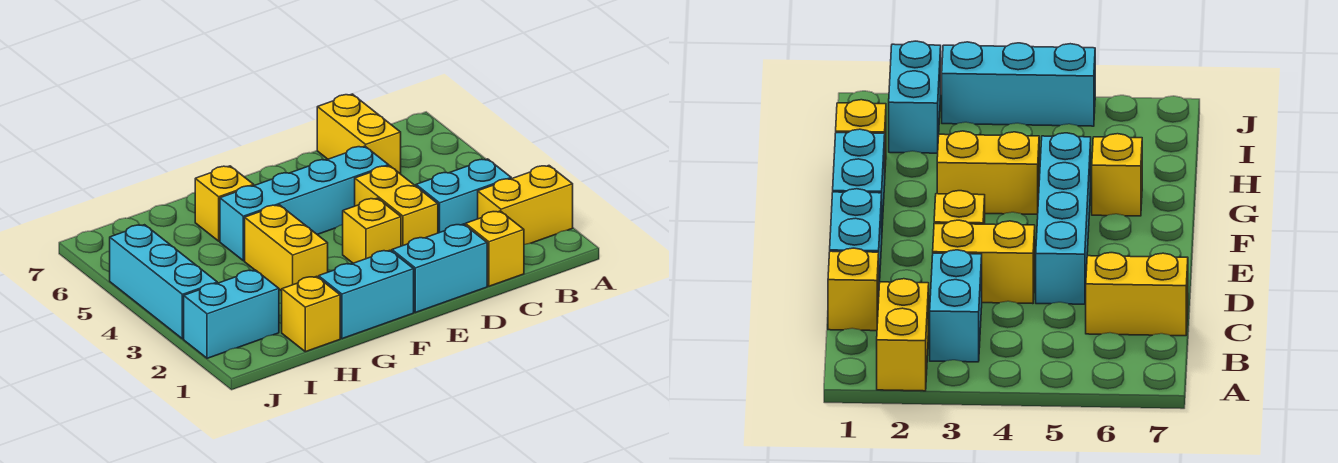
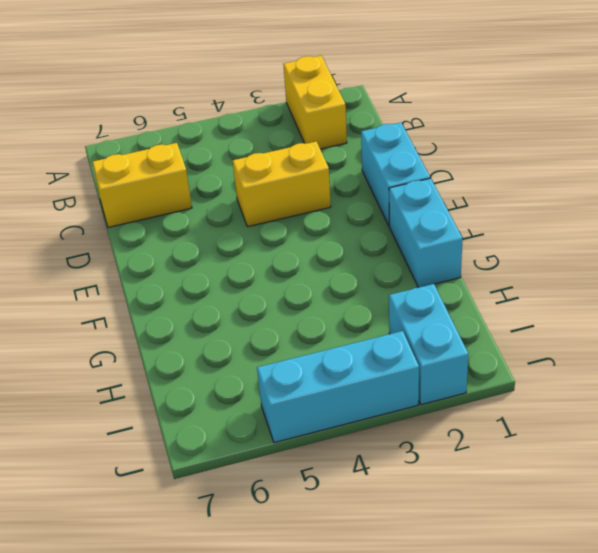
none -> cyan brick B3:C3 level 1
none -> yellow brick C1 level 1
none -> cyan brick D5:G5 level 1

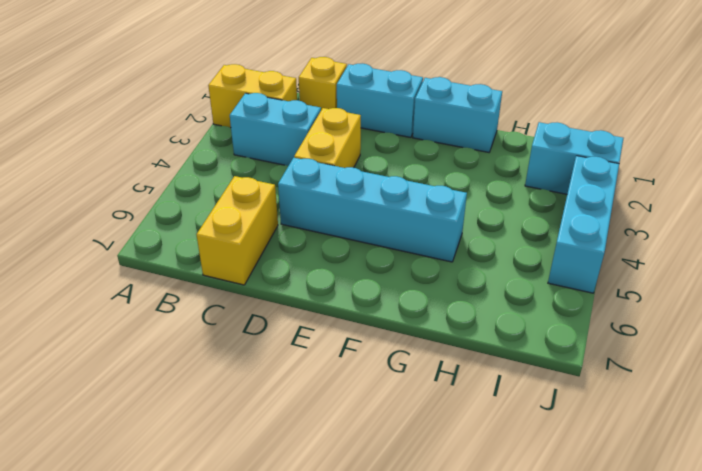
none -> yellow brick E3 level 1
none -> yellow brick G3:G4 level 1
none -> yellow brick G6 level 1

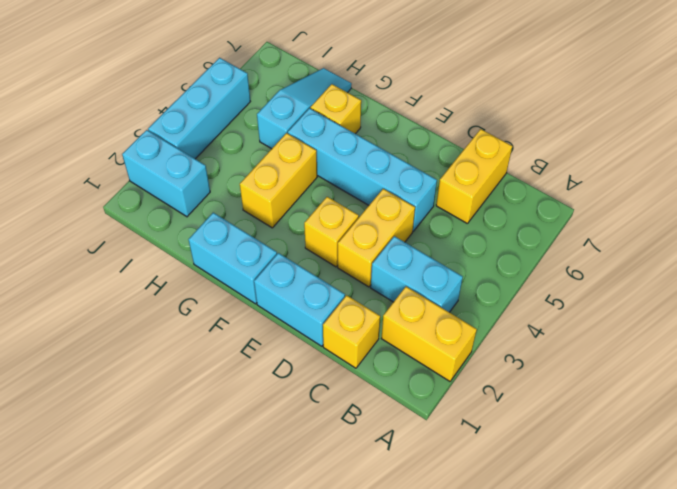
cyan slope H5:H7 level 1 top 5 -> none
none -> yellow brick H1 level 1

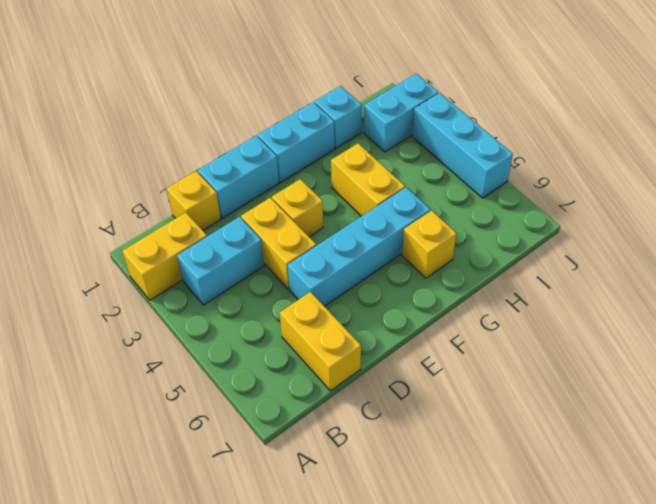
cyan brick H1 level 1 -> yellow brick H1 level 1

